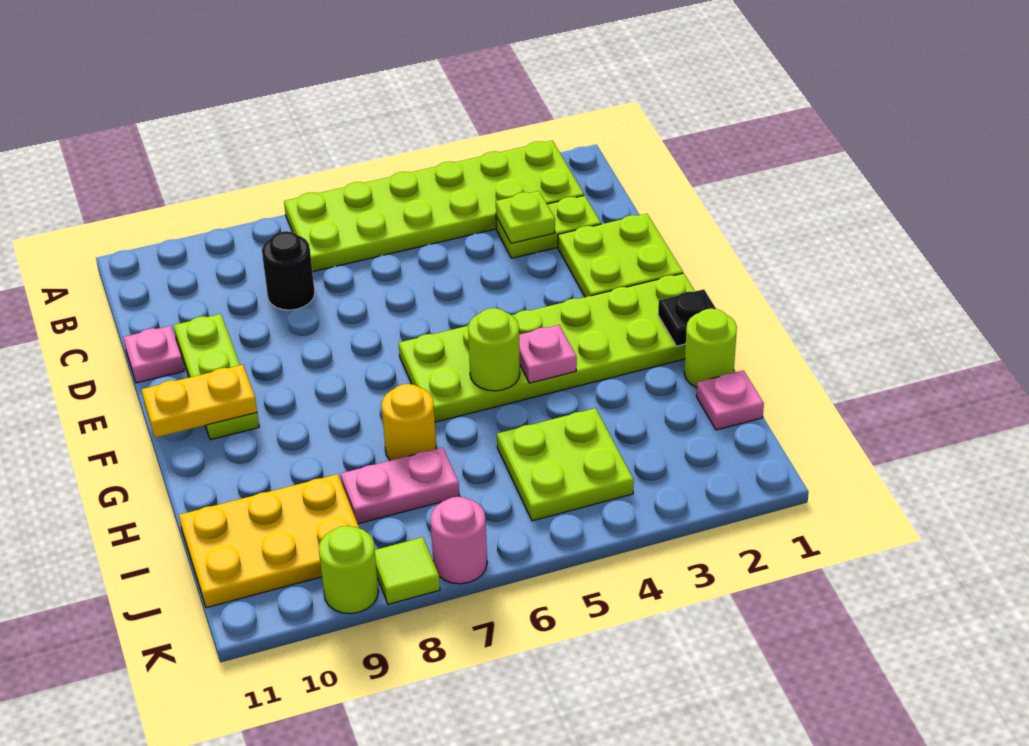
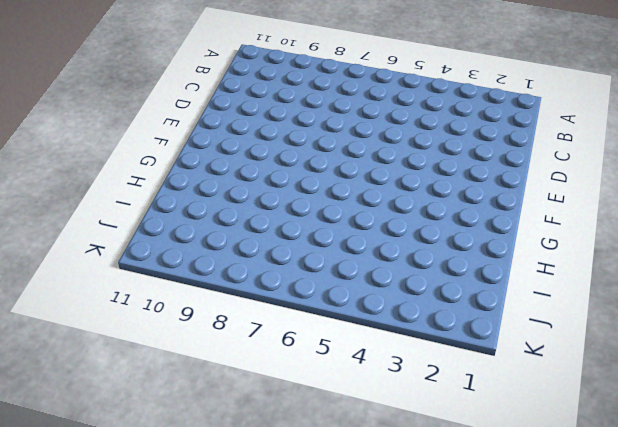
none -> lime plate A2:B7 level 1
none -> lime plate C2:C3 level 1
none -> black round brick C8 level 1

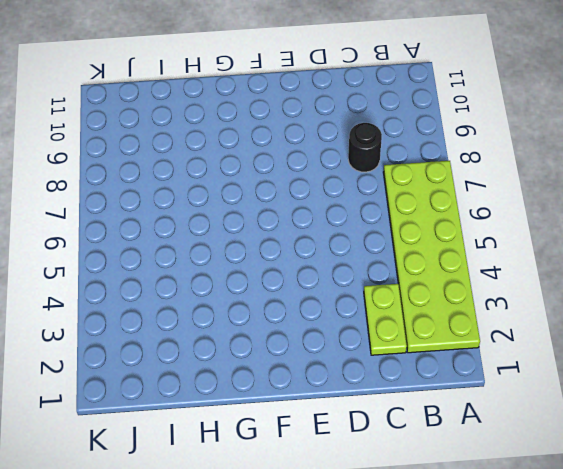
none -> lime plate D1:E2 level 1
none -> lime plate D10:F10 level 1
none -> pink plate D11 level 1

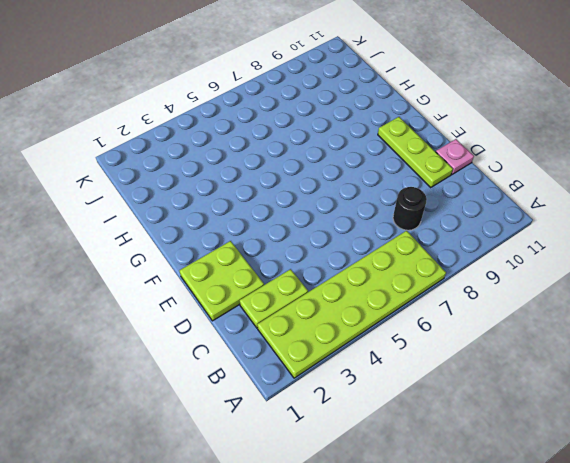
none -> lime plate F1:G6 level 1
none -> lime round brick H1 level 1
none -> yellow round brick H7 level 1

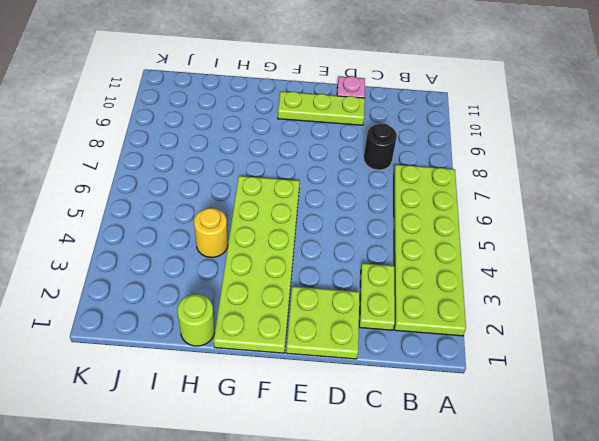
yellow round brick H4 level 1 -> yellow round brick H7 level 1
none -> pink plate I1 level 1
none -> lime plate I4:J5 level 1
none -> pink plate I7:I8 level 1

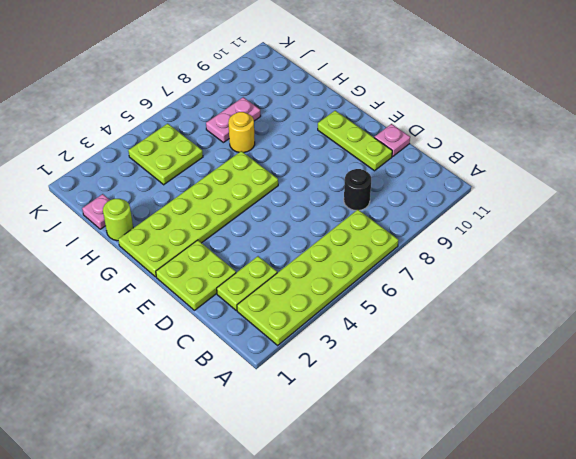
none -> yellow plate I9:J11 level 1
none -> pink round brick K7 level 1
none -> lime tile K8 level 1

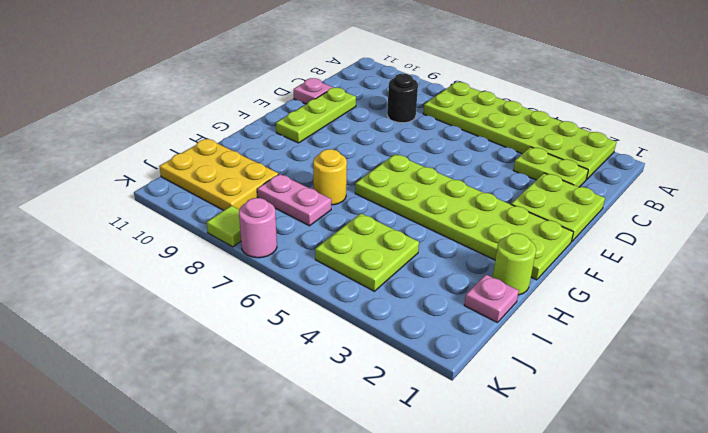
none -> lime round brick K9 level 1
none -> lime plate C3 level 2
none -> yellow plate F10:F11 level 2

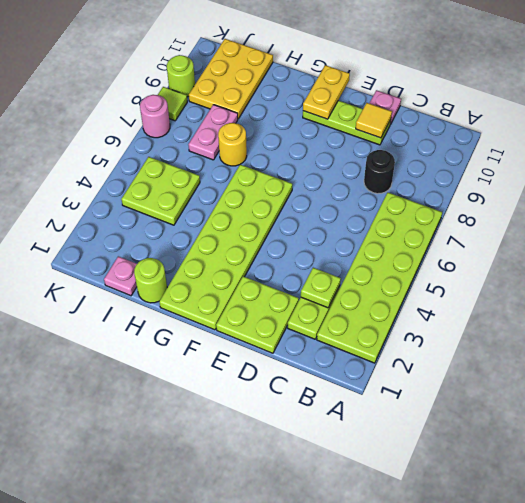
yellow tile D10 level 2 -> none
none -> black plate G1 level 2
none -> pink plate G4 level 2
none -> lime round brick G5 level 2

